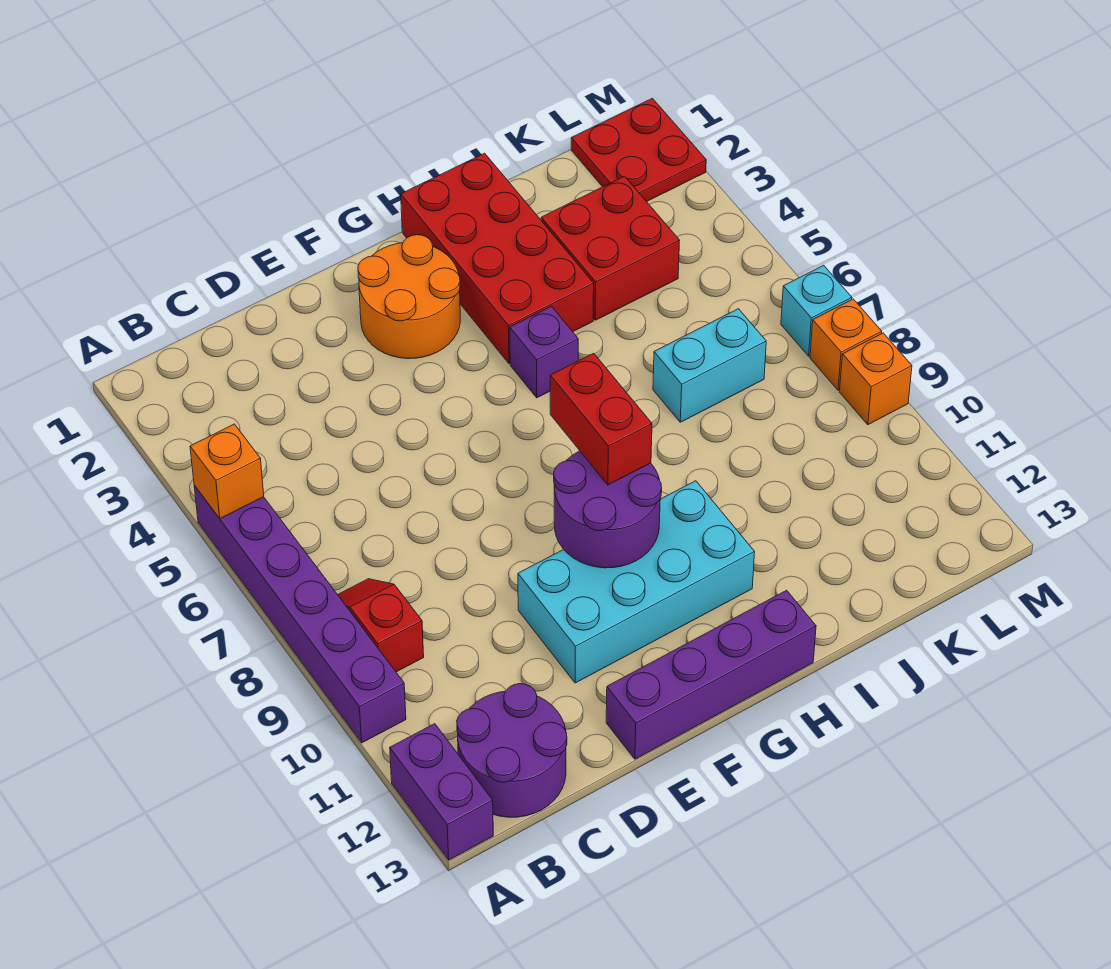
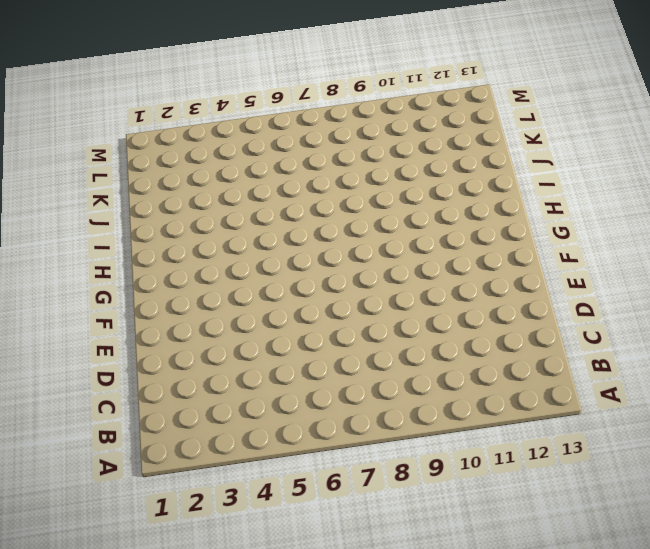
none -> purple brick A5:A10 level 1
none -> purple brick A12:A13 level 1
none -> red slope B8:B9 level 1 top 9

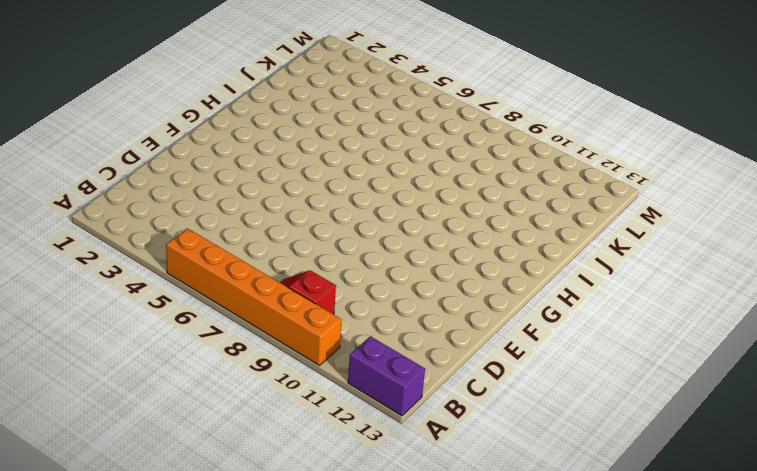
orange brick A5:A10 level 1 -> purple brick A5:A10 level 1
none -> purple round brick B12:C13 level 1
none -> cyan brick E10:H11 level 1
none -> purple brick E13:H13 level 1

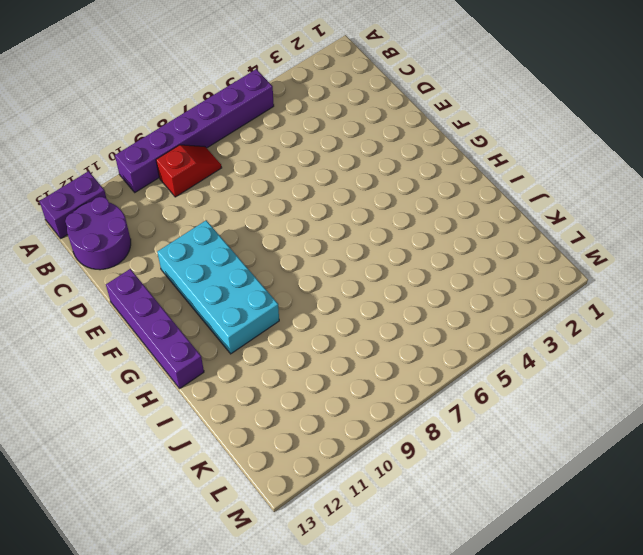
none -> orange round brick F2:G3 level 1
none -> red brick H1:I4 level 1
none -> purple brick H5 level 1

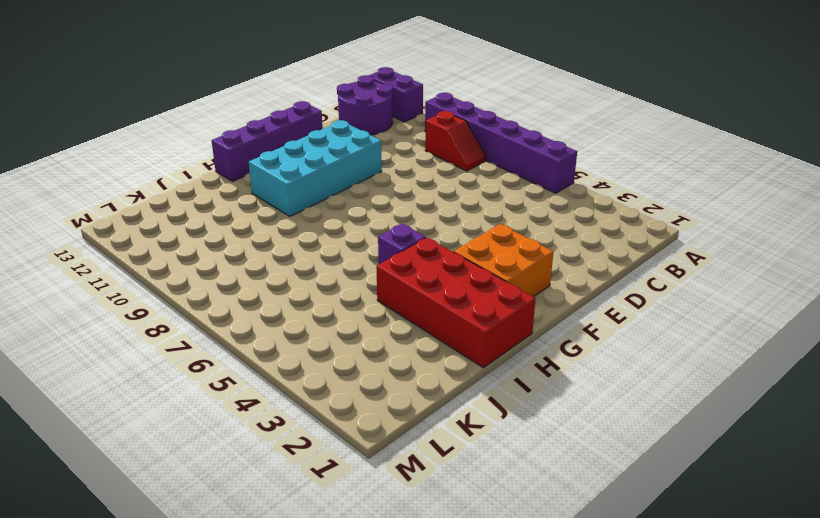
orange brick F2:G3 level 1 -> orange round brick F2:G3 level 1
none -> red brick J3:K4 level 1
none -> cyan brick J7:K7 level 1
none -> red plate L1:M2 level 1

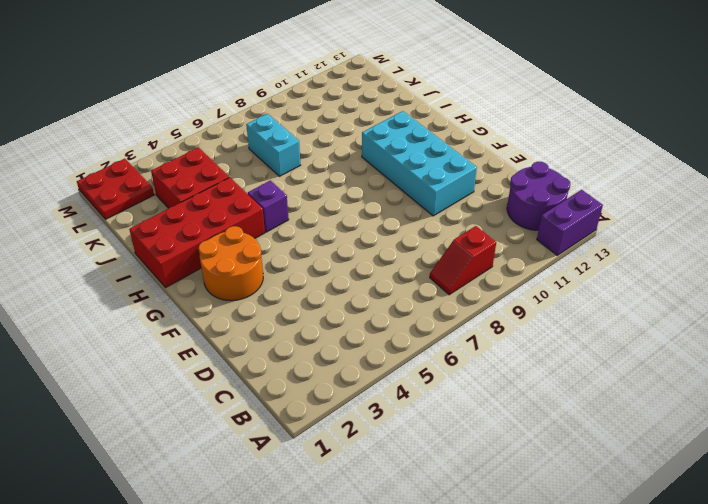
none -> purple brick A5:A10 level 1
none -> purple brick E13:H13 level 1
none -> cyan brick M7 level 1

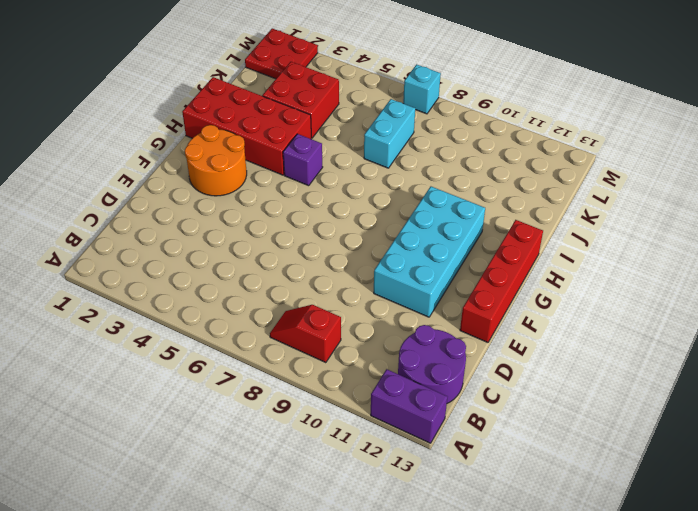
red brick E13:H13 level 1 -> purple brick E13:H13 level 1
none -> purple brick A5:A10 level 1
none -> orange brick M8 level 1
none -> orange brick M9 level 1

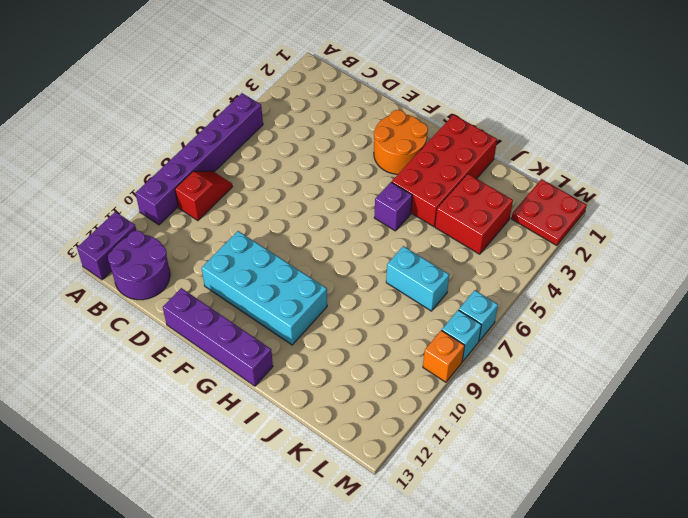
cyan brick M8 level 1 -> orange brick M8 level 1
none -> orange brick A5 level 2
none -> purple round brick F9:G10 level 2
none -> red brick G8:G9 level 3

